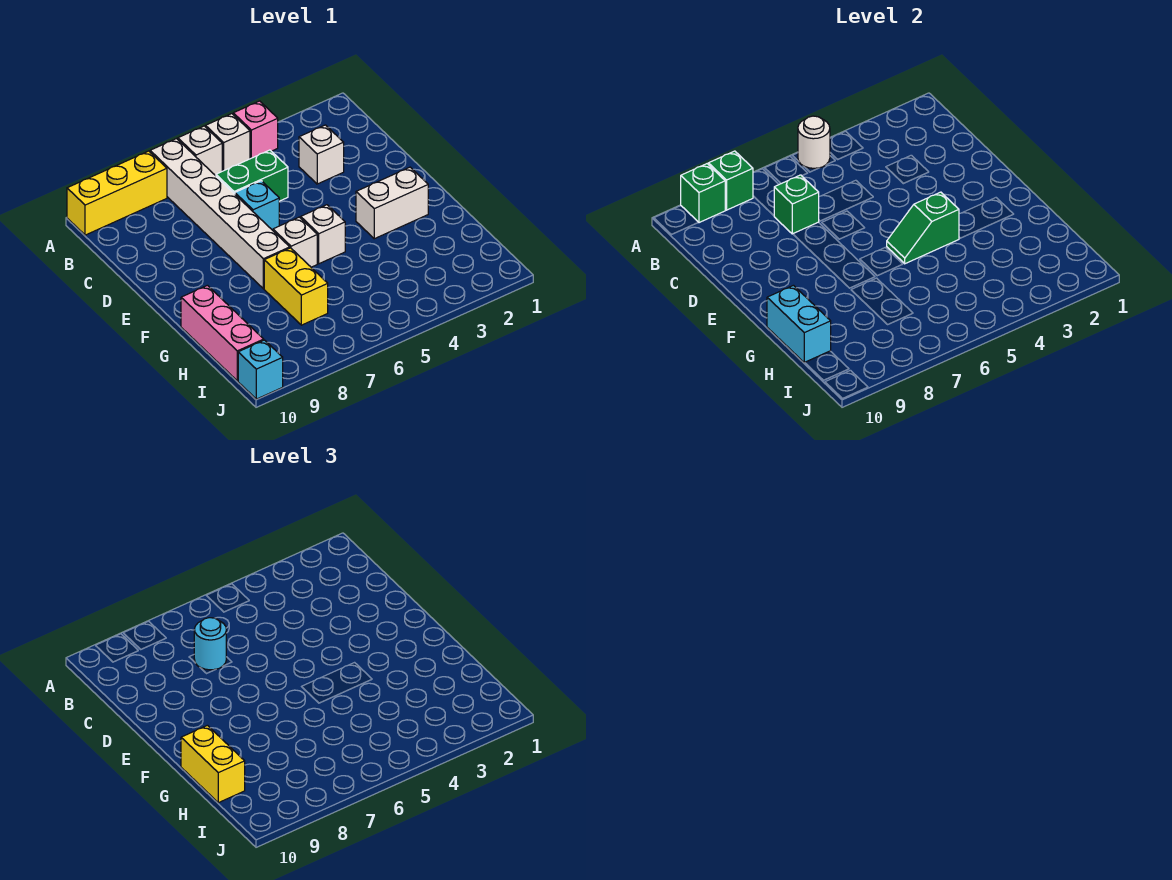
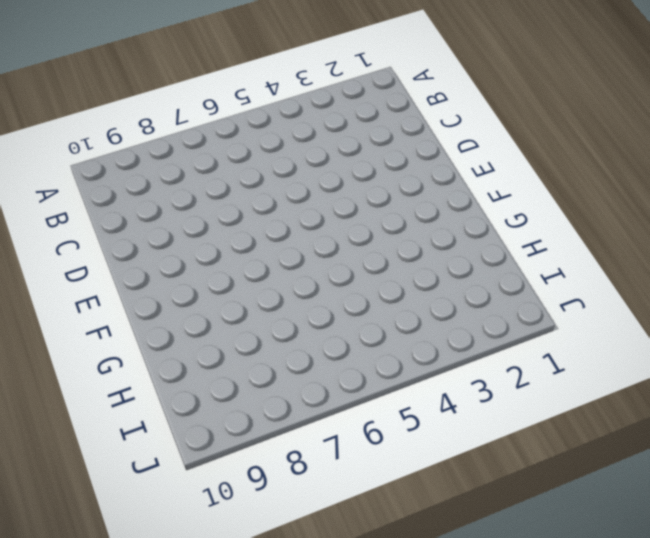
none -> pink brick A4 level 1
none -> white brick A5 level 1
none -> white brick A6 level 1

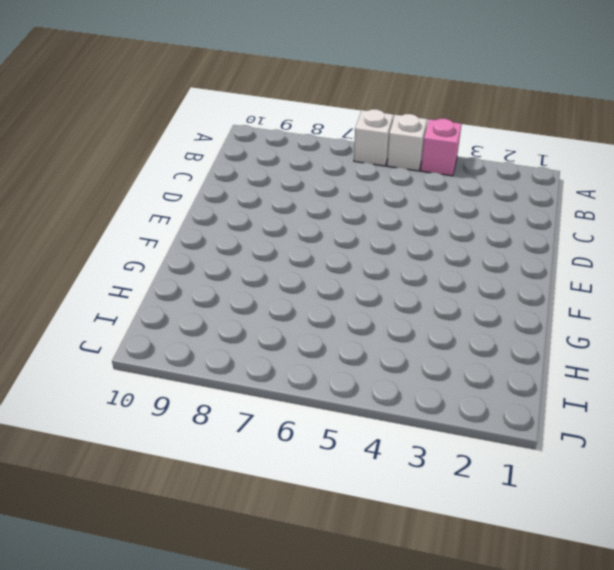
none -> white brick A7:F7 level 1
none -> yellow brick A8:A10 level 1
none -> white brick C3 level 1

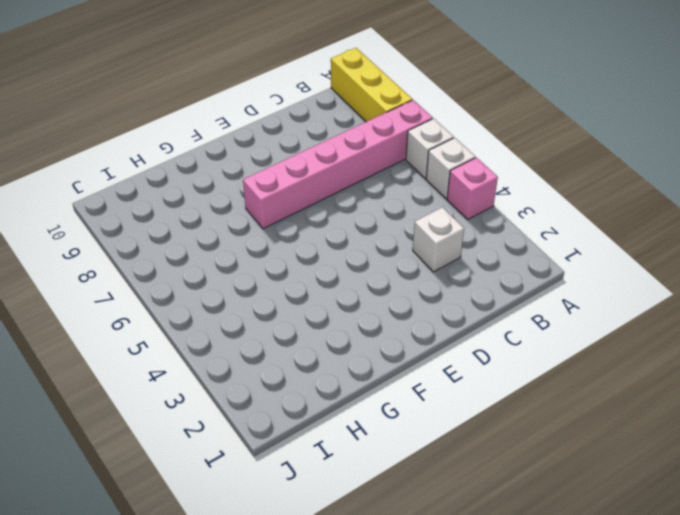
pink brick A7:F7 level 1 -> white brick A7:F7 level 1
none -> green brick C5:C6 level 1
none -> cyan brick D6 level 1
none -> white brick F2:F3 level 1

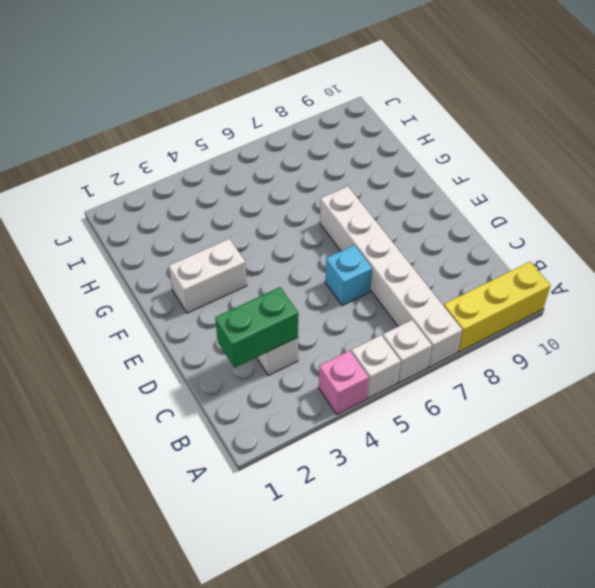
green brick C2:C3 level 2 -> green brick C5:C6 level 1
none -> white brick F5 level 1
none -> white brick F6 level 1
none -> yellow brick G7:H7 level 1

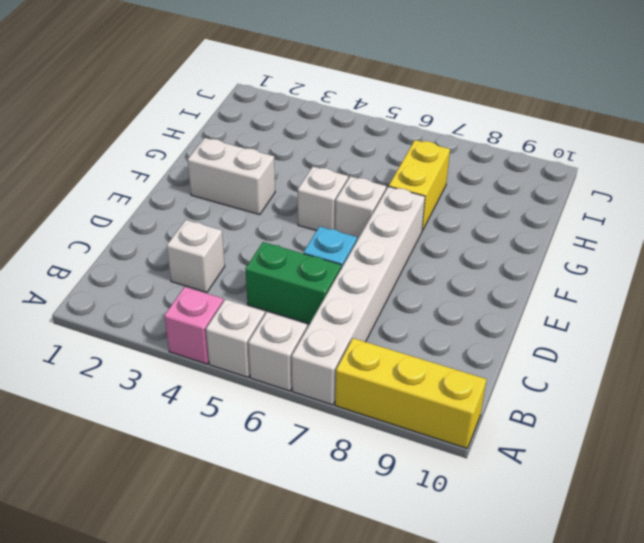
none -> pink brick G10:I10 level 1
none -> cyan brick J10 level 1
none -> white round brick A5 level 2

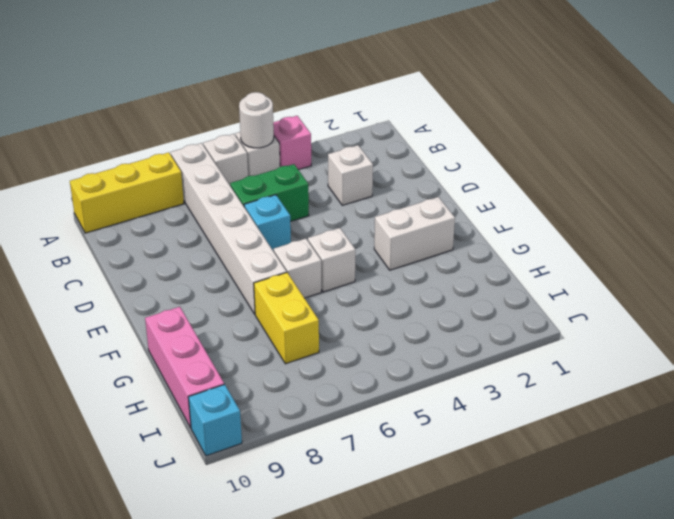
none -> green brick A8 level 2
none -> green brick A9 level 2
none -> green brick C7 level 2

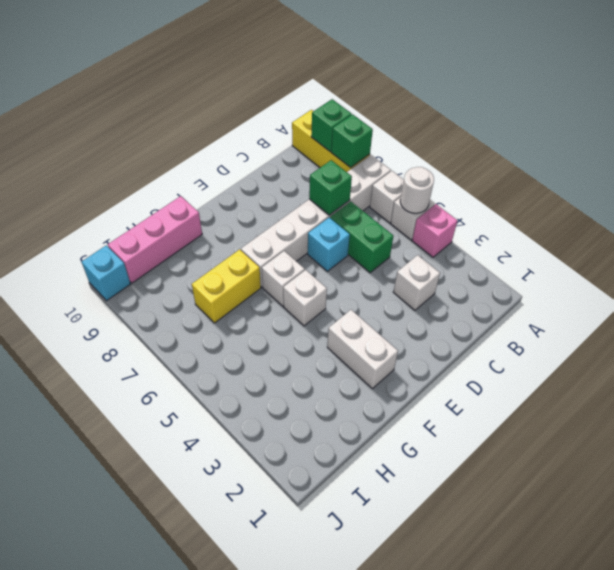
none -> green slope F4:F5 level 2 top 4
none -> cyan brick G10:H10 level 2
none -> cyan round brick C7 level 3

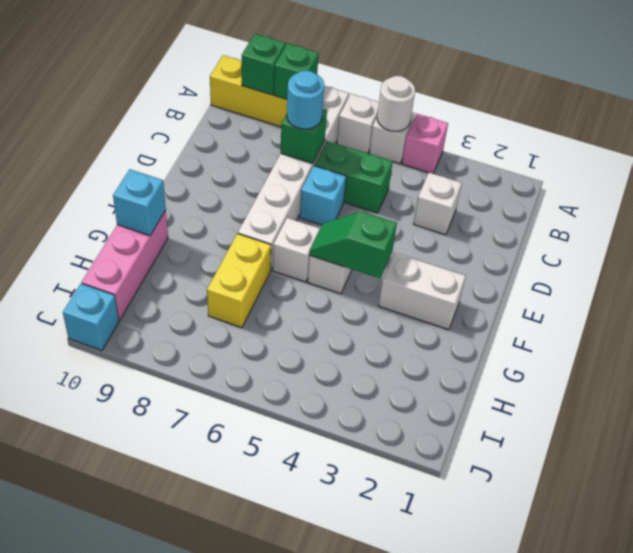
cyan brick G10 level 2 -> cyan brick G10:H10 level 2
none -> yellow brick G10:H10 level 3

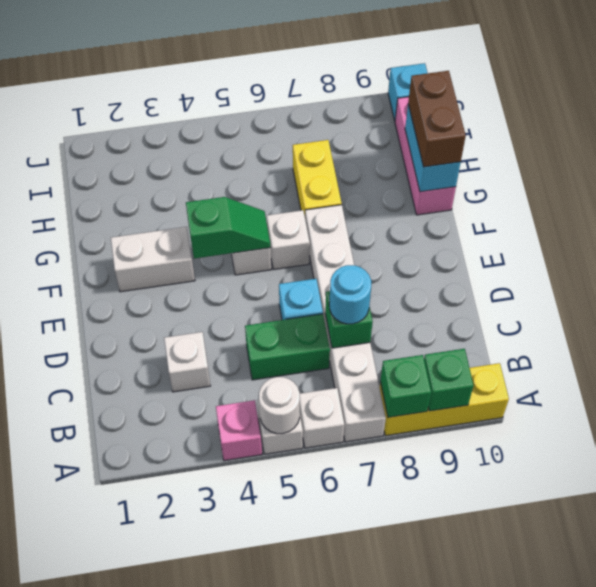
brown brick G10:H10 level 3 -> yellow brick G10:H10 level 3

